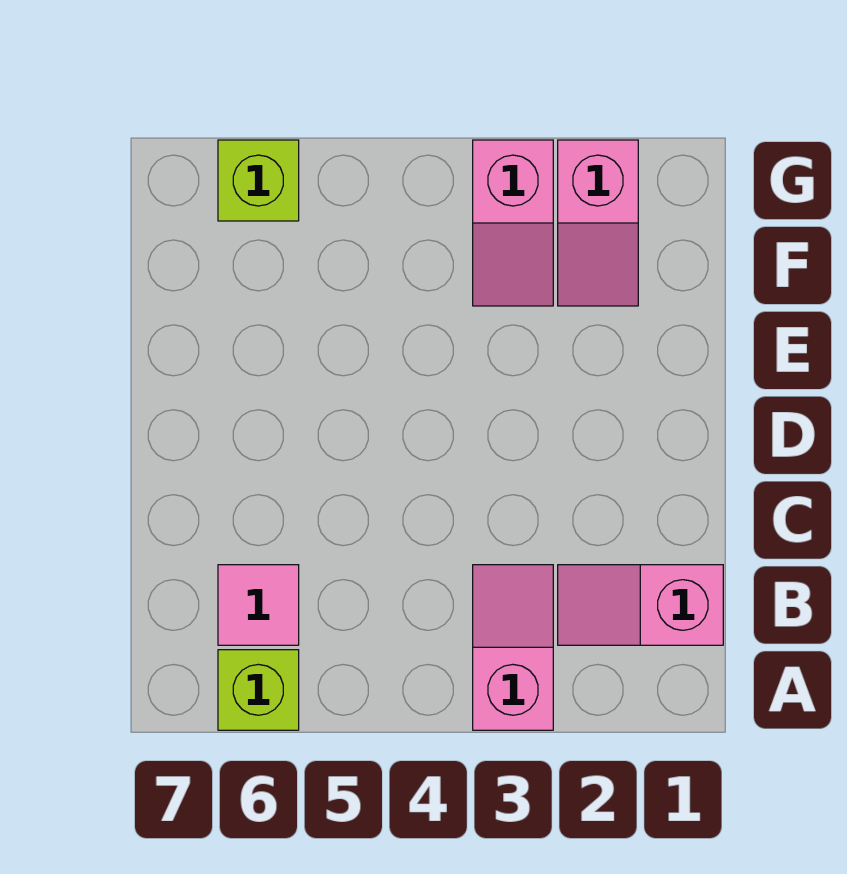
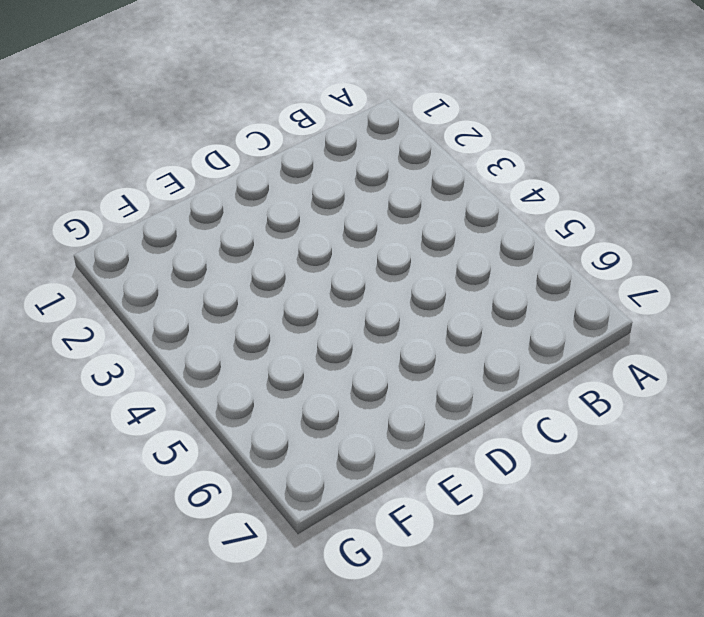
none -> pink slope A3:B3 level 1 top A
none -> lime brick A6 level 1

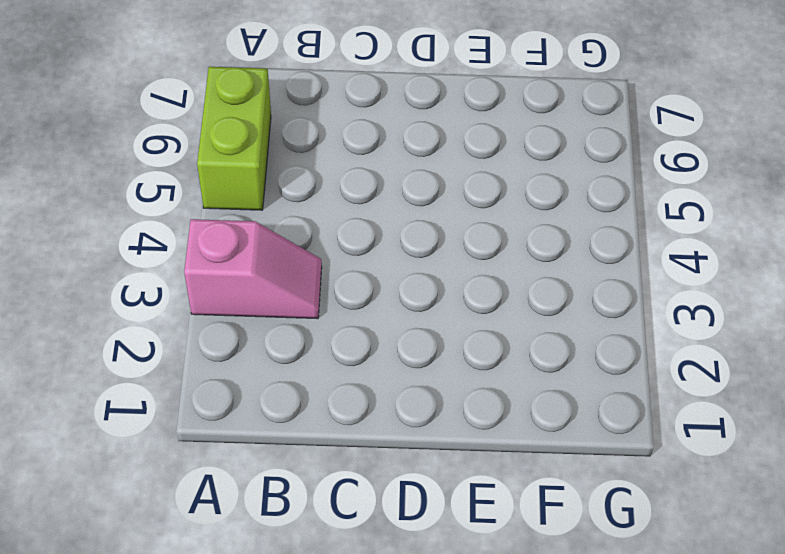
lime brick A5:A6 level 1 -> lime brick A6 level 1
none -> pink slope B1:B2 level 1 top 1
none -> pink tile B6 level 1

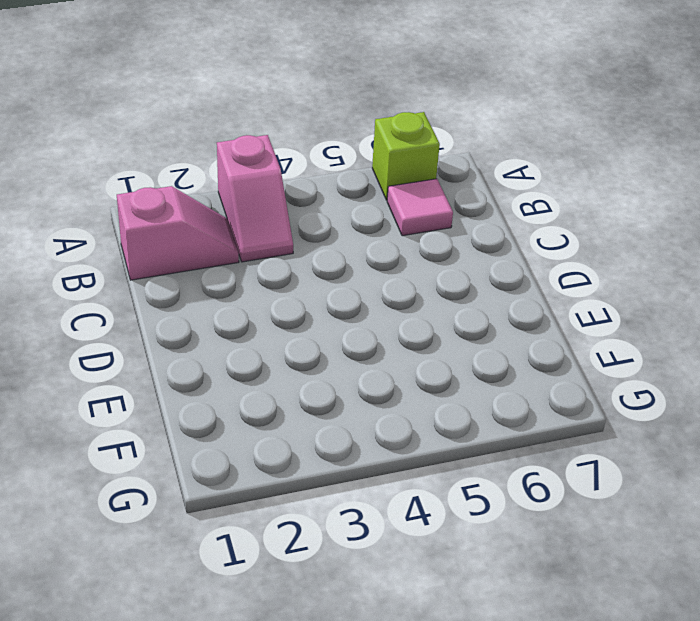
none -> pink slope F2:G2 level 1 top G
none -> pink slope F3:G3 level 1 top G

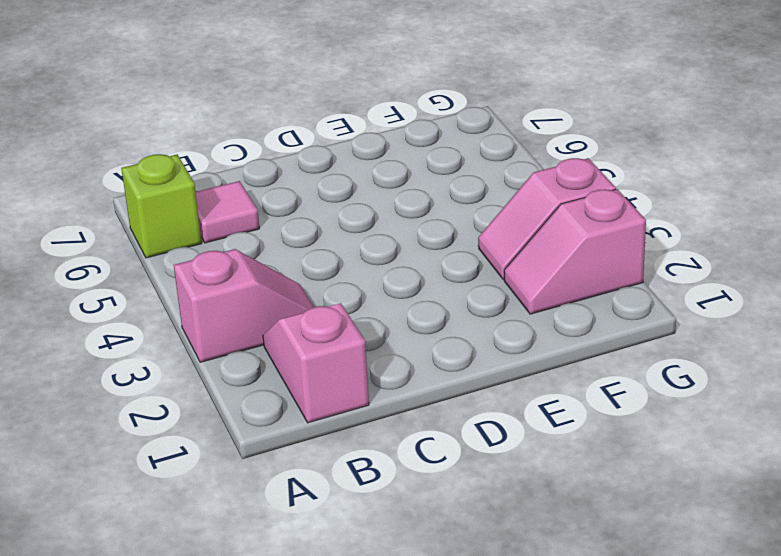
none -> lime brick G6 level 1

